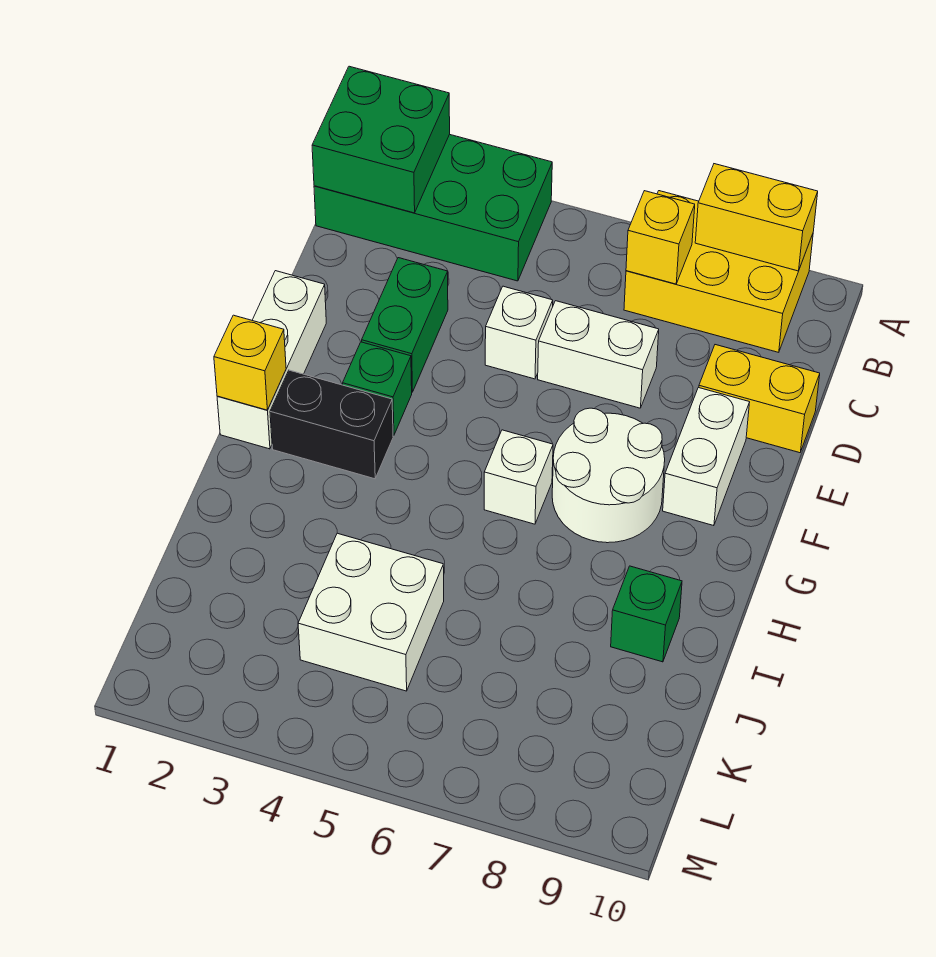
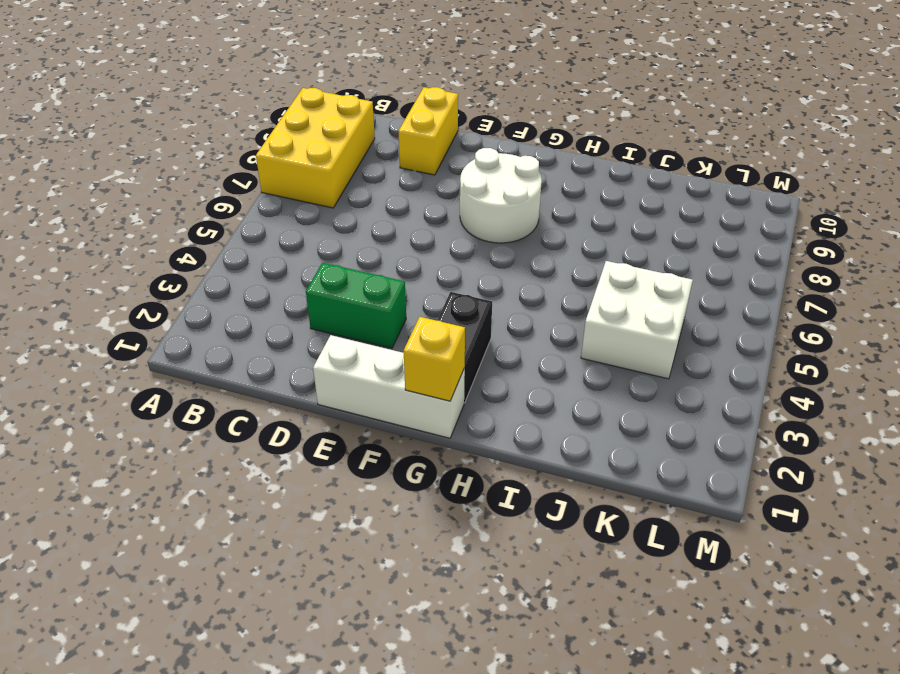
none -> green brick A1:B4 level 1
none -> white brick D5 level 1
none -> white brick D6:D7 level 1

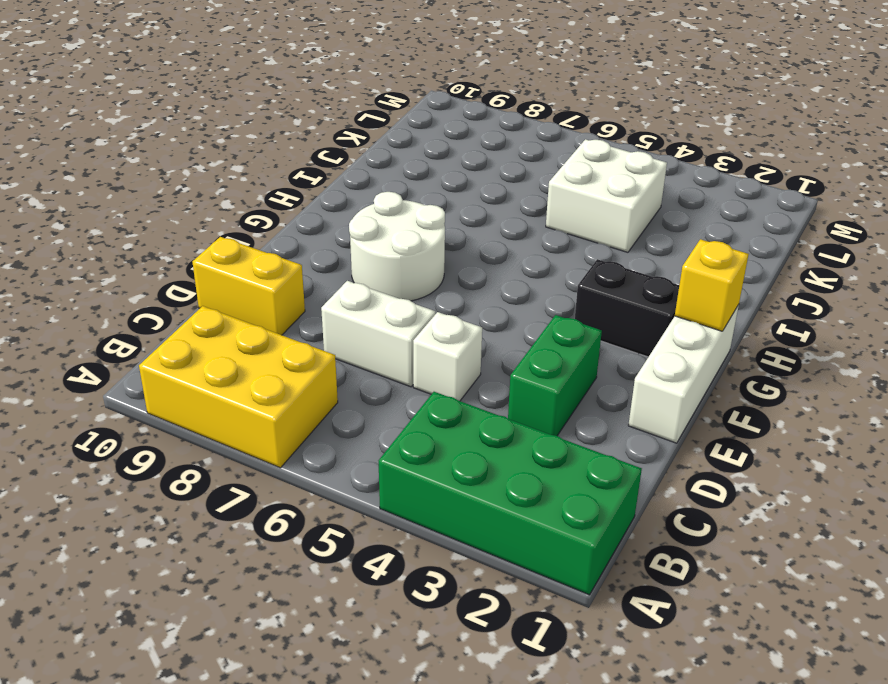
none -> white brick E9:F9 level 1
none -> green brick F3 level 1
none -> white brick G6 level 1

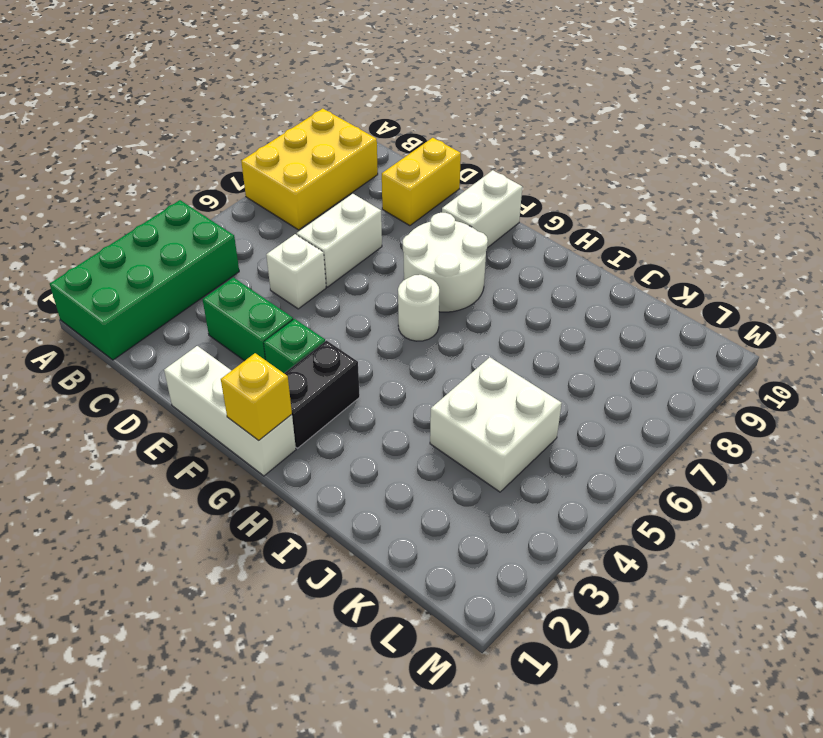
white brick F9:F10 level 1 -> white brick E9:F9 level 1
white round brick G6 level 1 -> white brick G6 level 1
none -> green brick I9 level 1
none -> green brick A1:B2 level 2
none -> yellow brick A8:A9 level 2

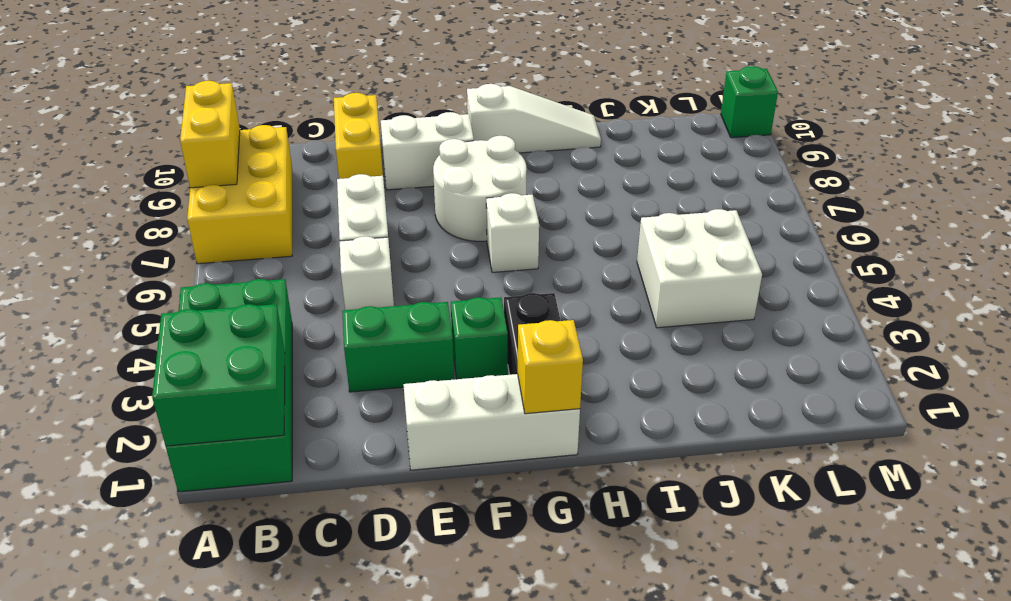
white slope G10:I10 level 1 top G -> none
green brick M10 level 1 -> green brick I9 level 1
none -> yellow brick B7 level 2

